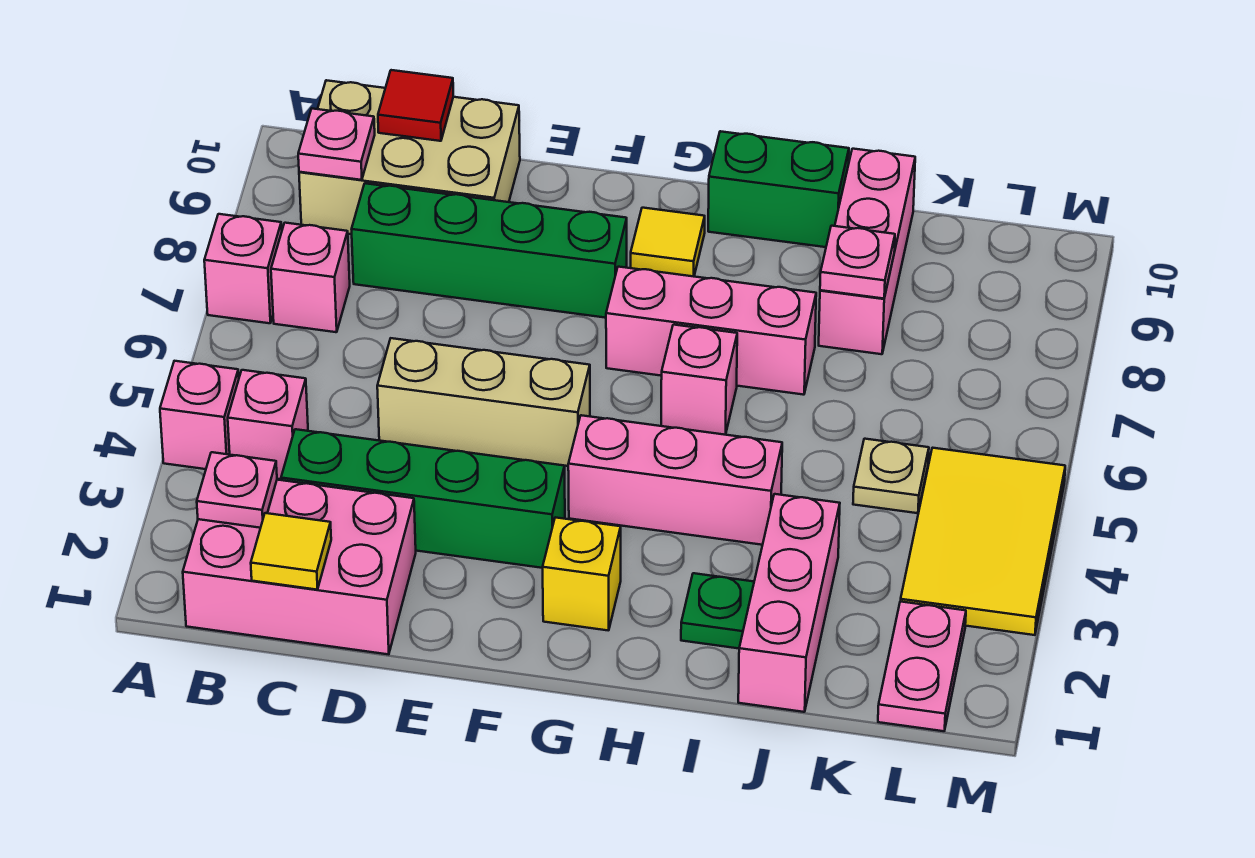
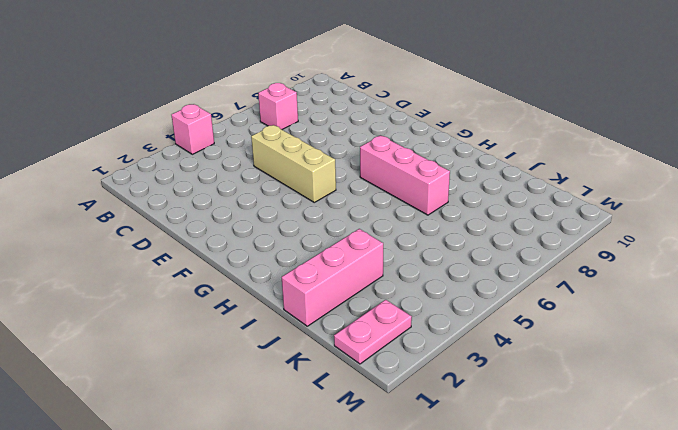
none -> pink brick A7 level 1
none -> pink brick B1:D2 level 1
none -> pink brick B4 level 1

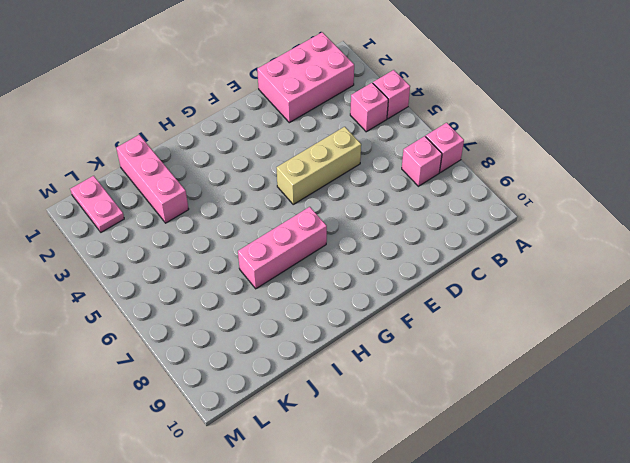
none -> tan brick B9:D10 level 1
none -> green brick C3:F3 level 1
none -> green brick C8:F8 level 1

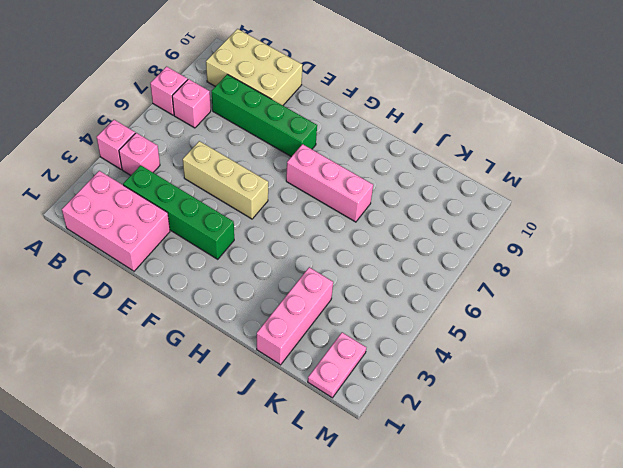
none -> yellow brick G2 level 1
none -> pink brick G4:I4 level 1
none -> yellow tile G9 level 1

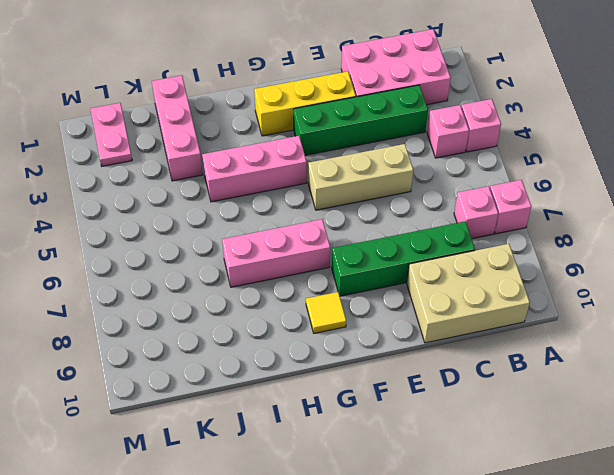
yellow brick E2:G2 level 1 -> yellow brick G2 level 1
none -> pink brick H6 level 1
none -> green brick H10:I10 level 1
none -> green plate I2 level 1

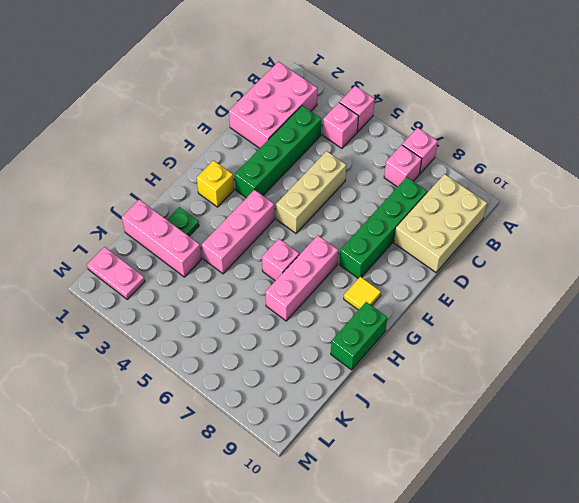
none -> pink brick J8:J10 level 1
none -> tan plate K5 level 1
none -> yellow tile L3:M5 level 1

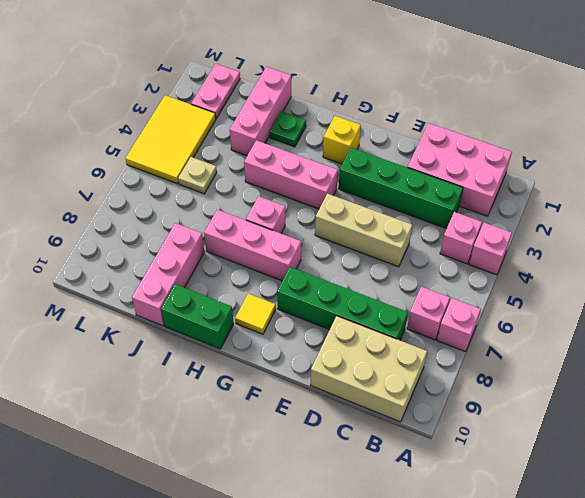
none -> pink plate B2 level 2
none -> pink plate B9 level 2
none -> yellow tile C1 level 2

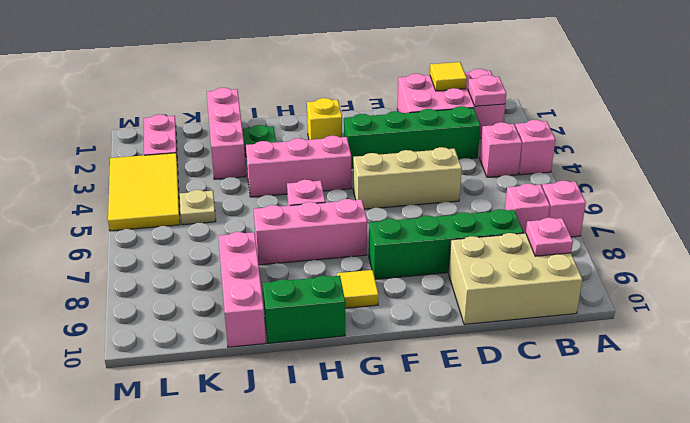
none -> red tile C10 level 2
none -> pink plate J8 level 2

